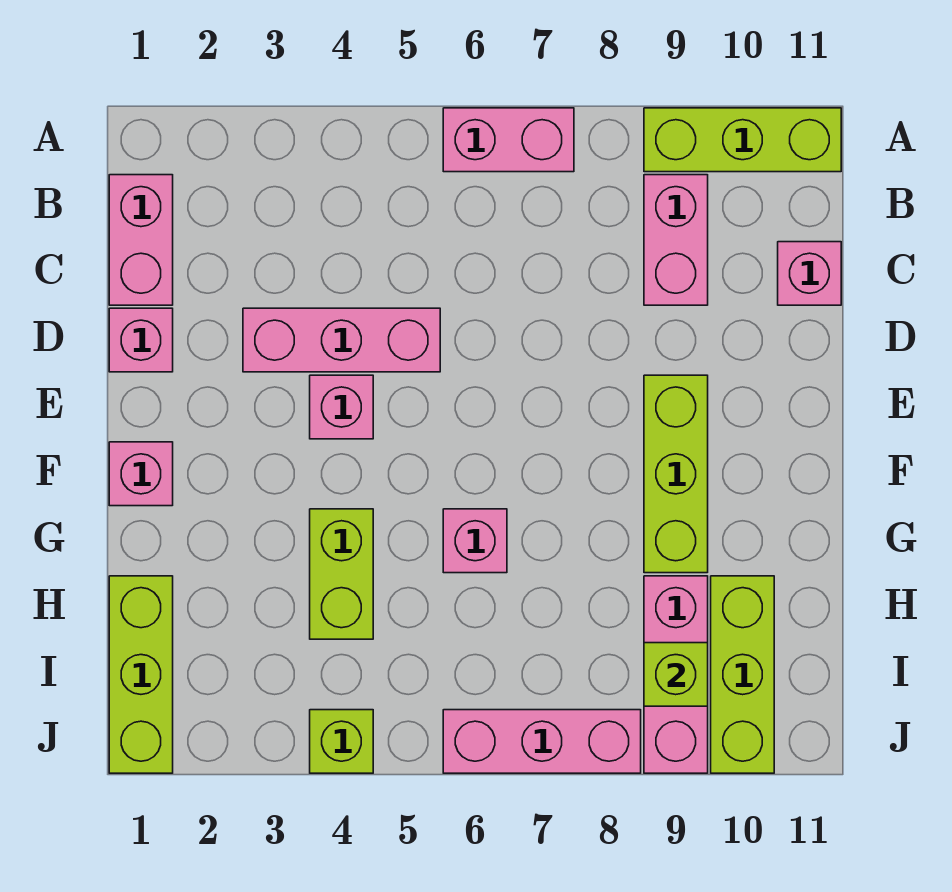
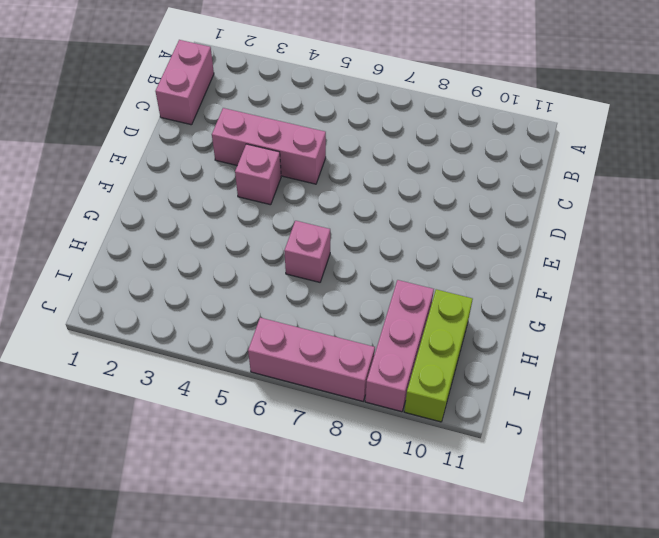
none -> pink brick A6:A7 level 1
none -> lime brick A9:A11 level 1
none -> pink brick B9:C9 level 1

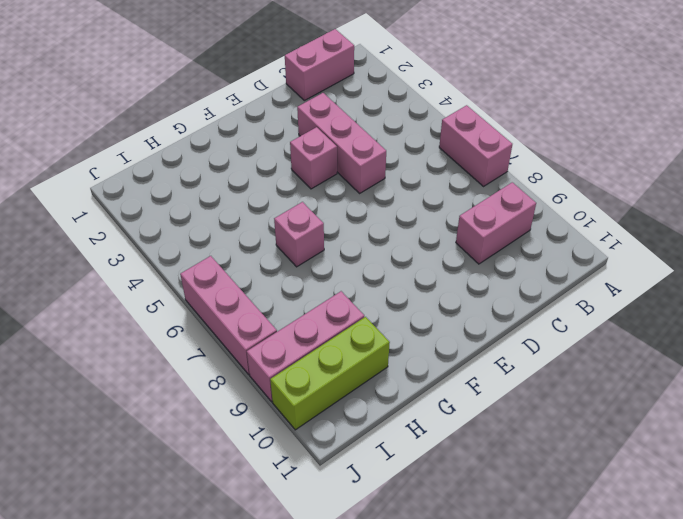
none -> lime brick A9:A11 level 1
none -> pink brick C11 level 1
none -> pink brick D1 level 1

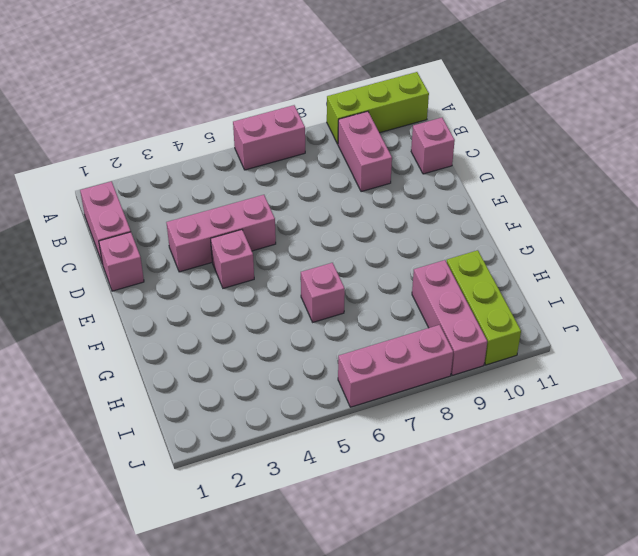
none -> lime brick E9:G9 level 1
none -> pink brick F1 level 1
none -> lime brick G4:H4 level 1

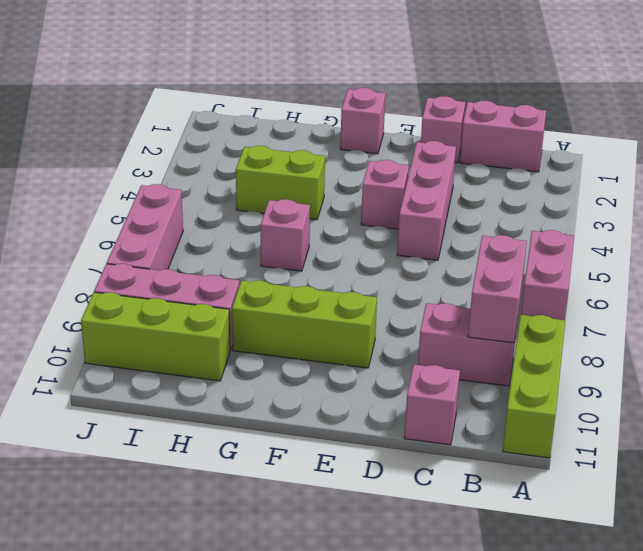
pink brick B8:B9 level 2 -> none
none -> lime brick H1:J1 level 1
none -> lime brick J4 level 1
none -> lime brick I9 level 2

